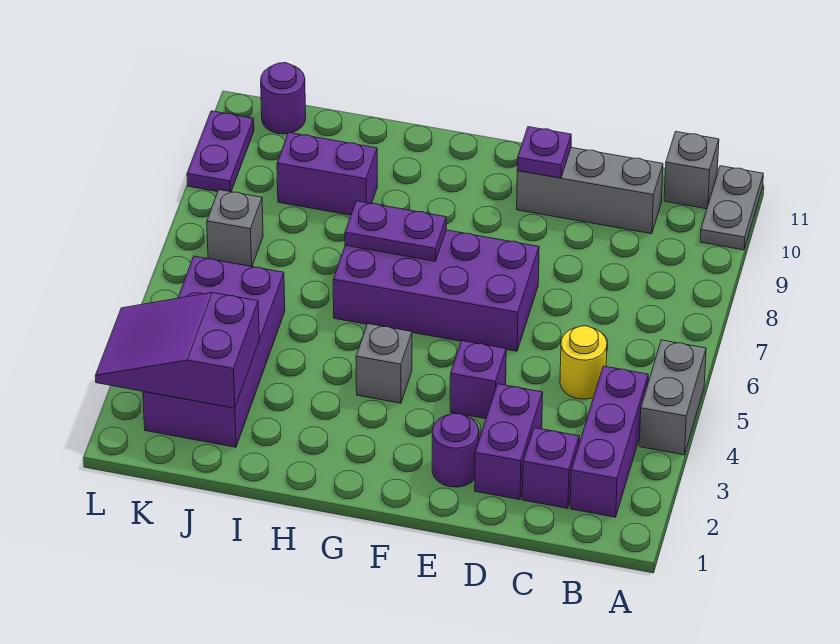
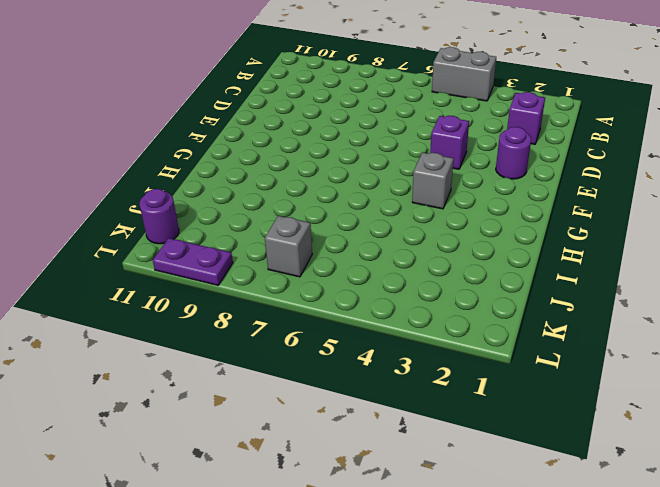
none -> grey plate A10:A11 level 1
none -> purple brick B2:B4 level 1
none -> grey brick B11 level 1

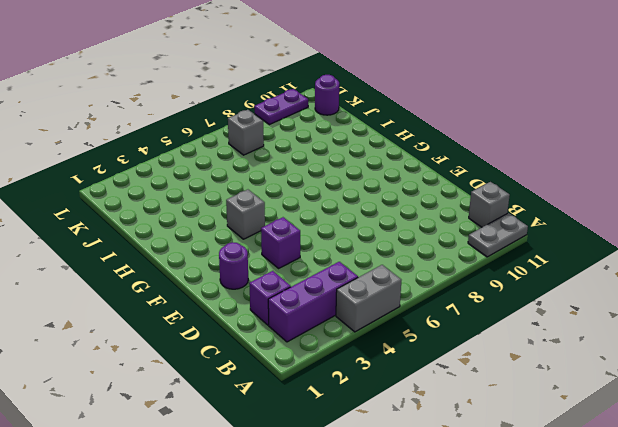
none -> yellow round brick C5 level 1
none -> grey brick C10:E10 level 1
none -> purple brick D2:D3 level 1

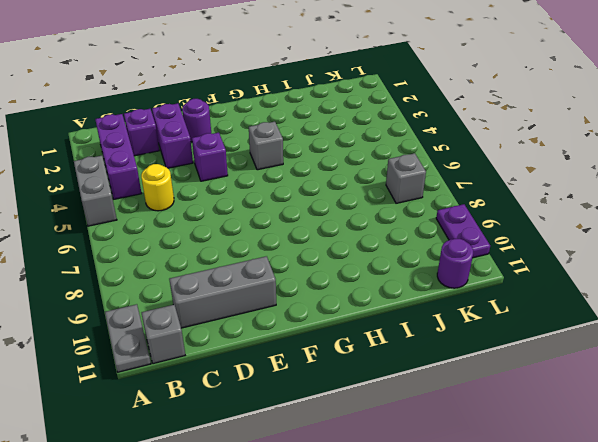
none -> purple brick E6:H7 level 1
none -> purple brick I9:J9 level 1
none -> purple brick J2:K5 level 1

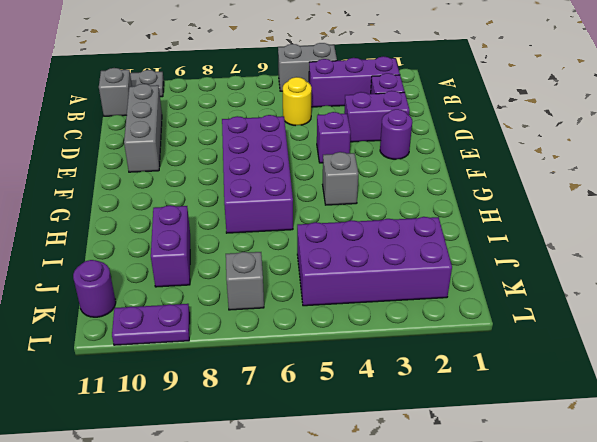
none -> purple plate E10 level 2
none -> purple plate G7:H7 level 2
none -> purple slope J2:L3 level 2 top J

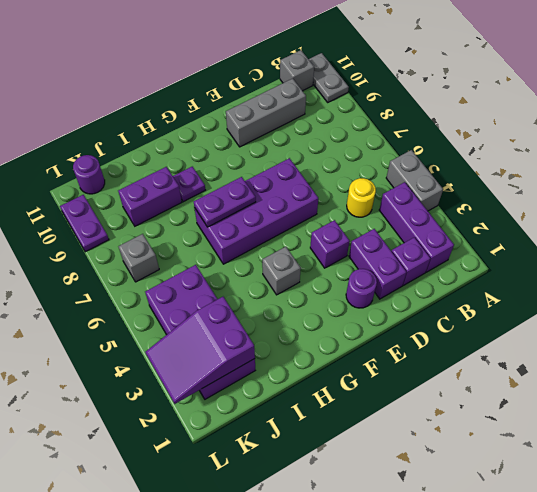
purple plate H9 level 1 -> purple plate E10 level 2

